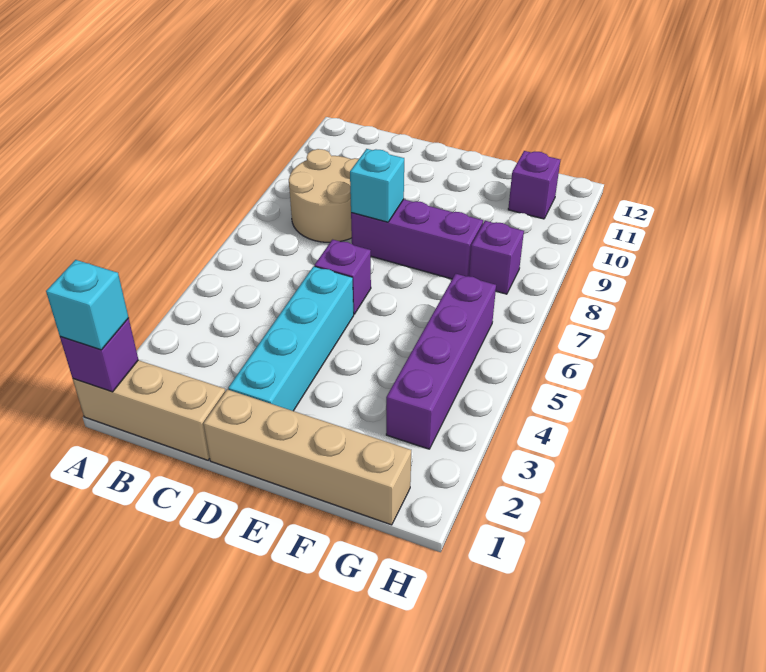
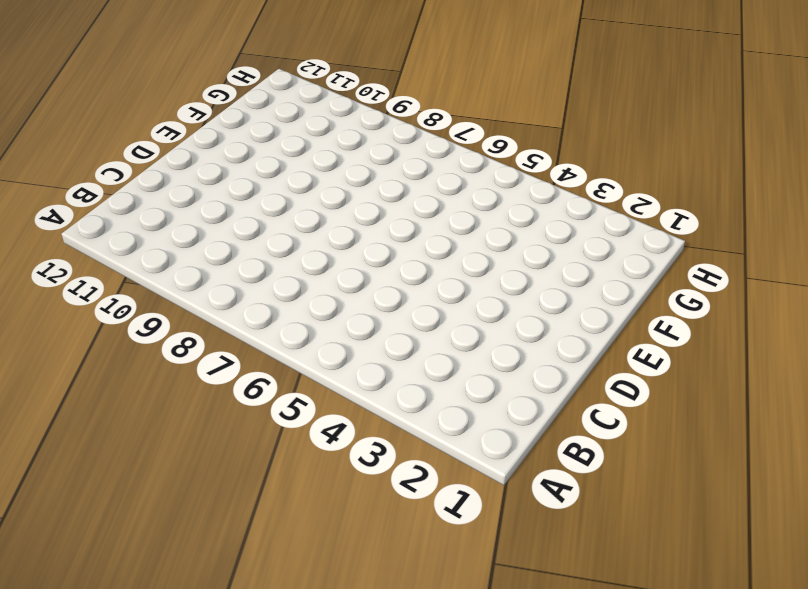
none -> tan brick A1:C1 level 1
none -> tan round brick B8:C9 level 1
none -> tan brick D1:G1 level 1

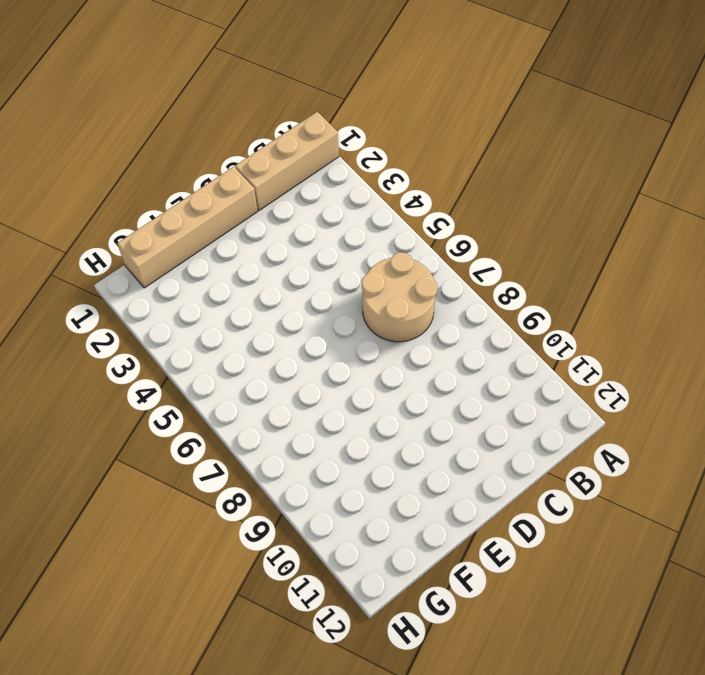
tan round brick B6:C7 level 1 -> tan round brick B8:C9 level 1
none -> cyan brick D2:D5 level 1
none -> purple brick D6 level 1
none -> purple brick D8:F8 level 1

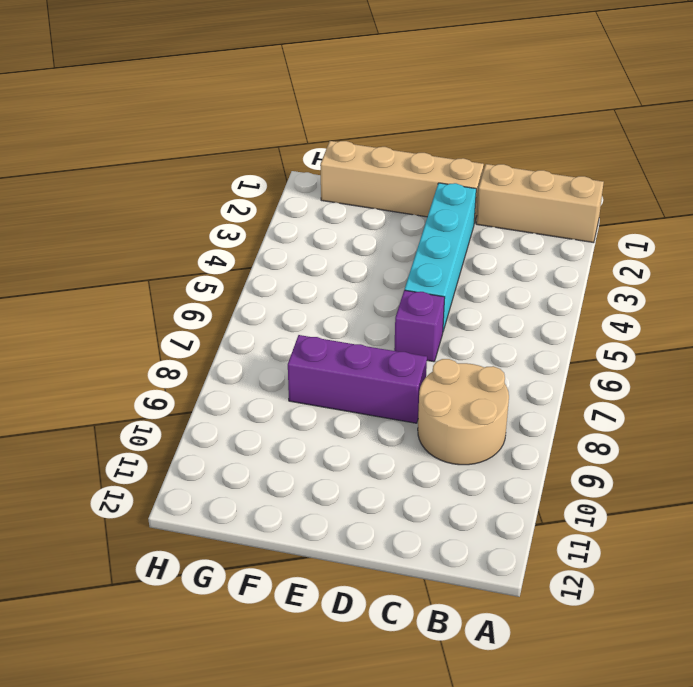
none -> purple brick G3:G6 level 1
none -> purple brick G8 level 1
none -> purple brick G11 level 1

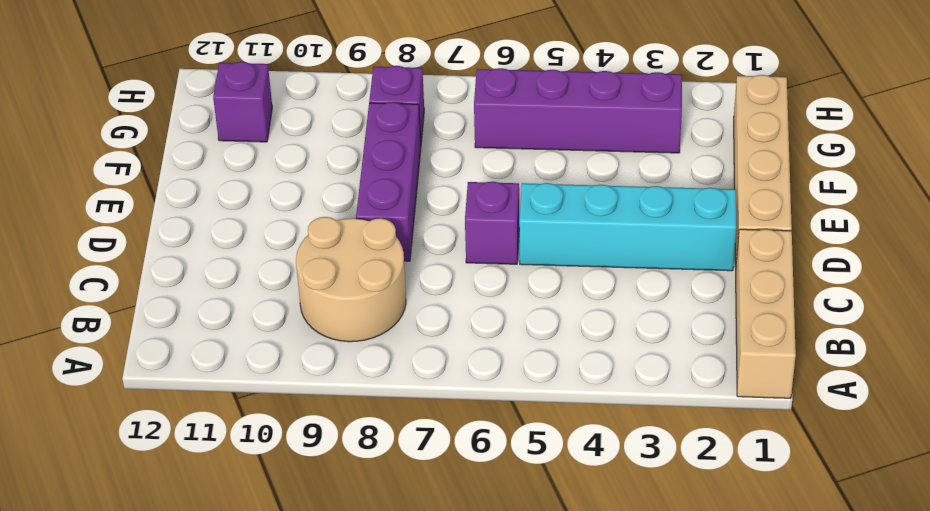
none -> purple brick A1 level 2
none -> cyan brick D8 level 2
none -> cyan brick A1 level 3

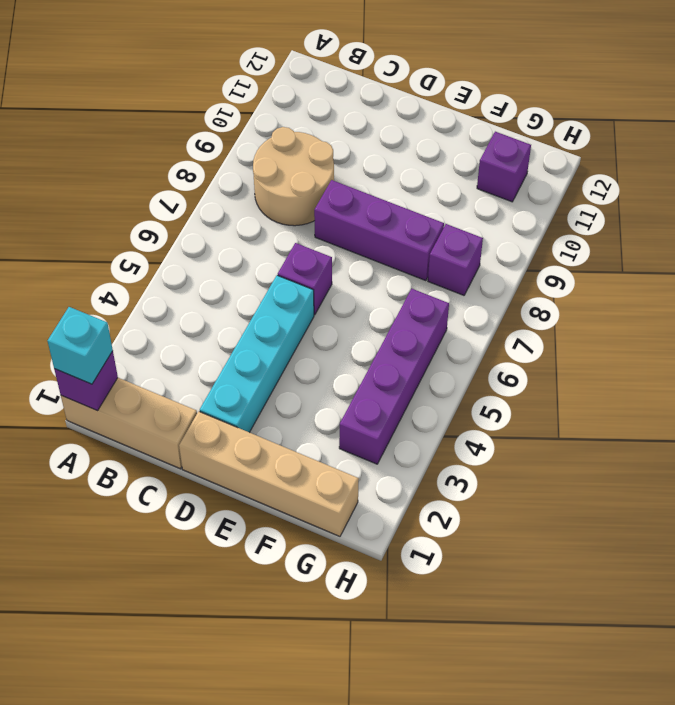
none -> cyan brick D8 level 2

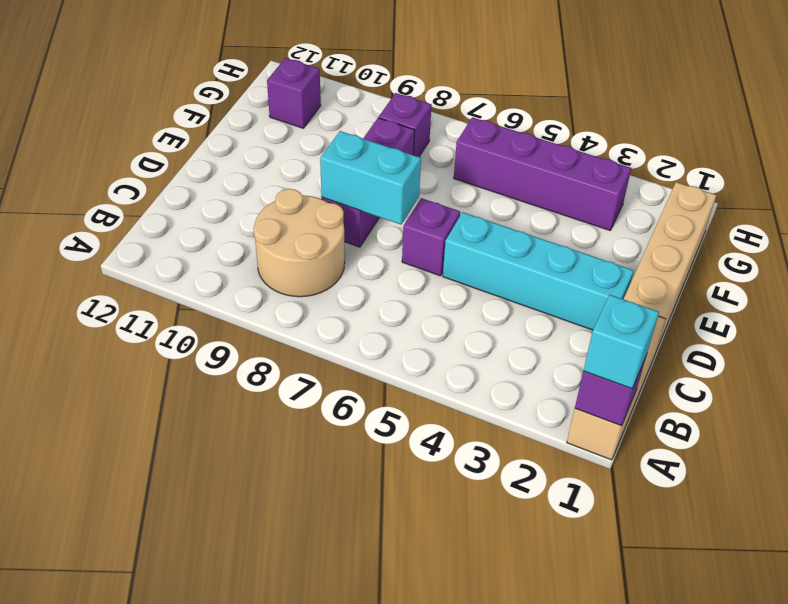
cyan brick D7:D8 level 2 -> cyan brick D8 level 2

